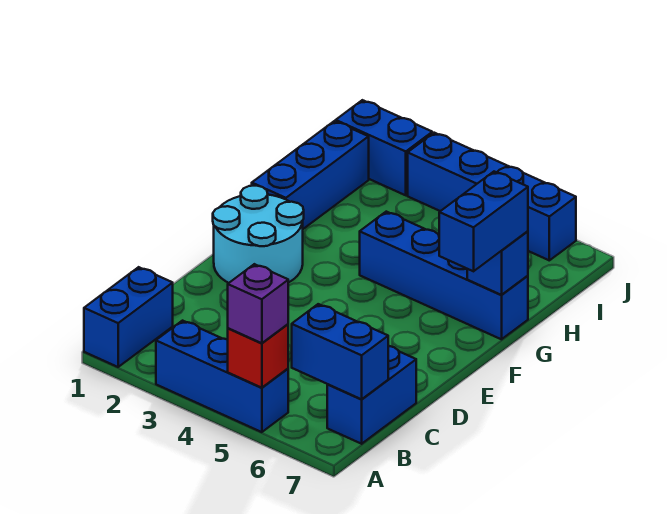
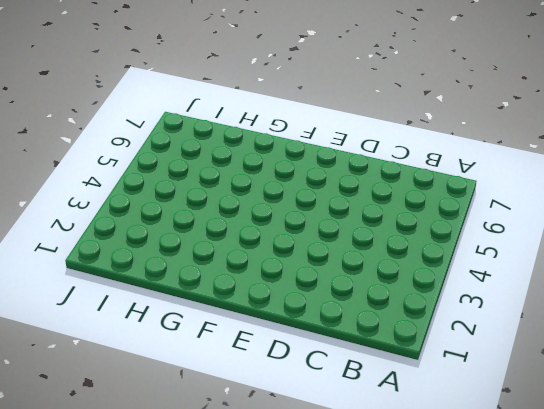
none -> blue brick A1:B1 level 1
none -> blue brick A3:A5 level 1
none -> blue brick B7:C7 level 1

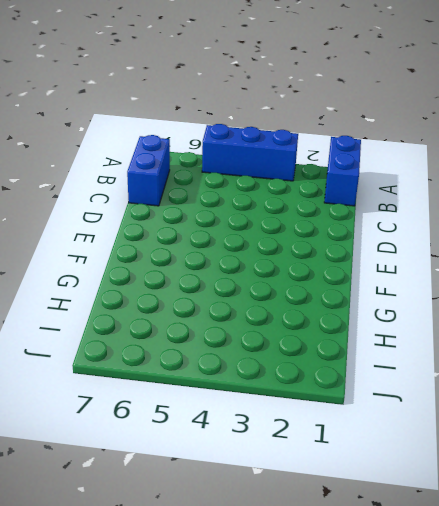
none -> cyan round brick E1:F2 level 1
none -> blue brick G1:I1 level 1
none -> blue brick G4:G7 level 1

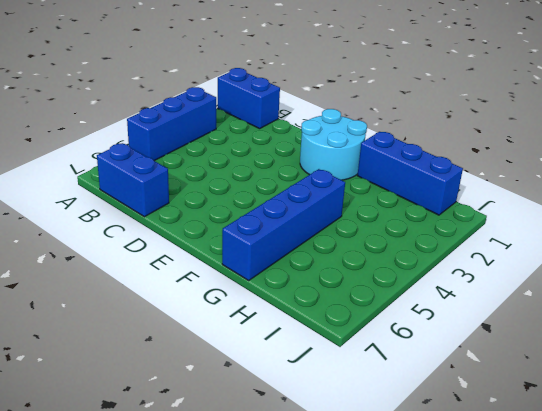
none -> blue brick J1:J2 level 1
none -> blue brick J3:J6 level 1
none -> red brick A5 level 2

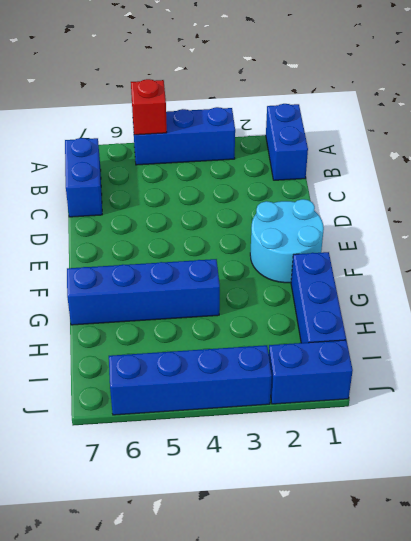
none -> blue brick B6:B7 level 2
none -> blue brick G7 level 2
none -> purple brick A5 level 3

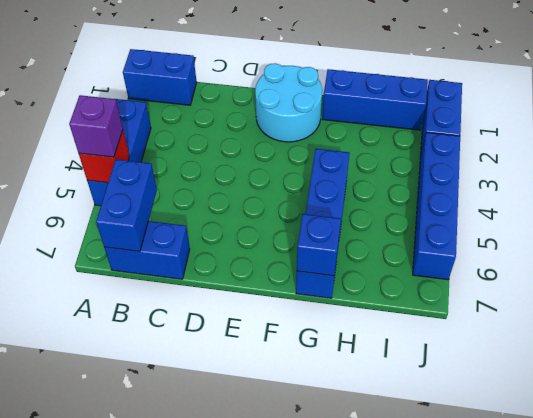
none -> blue brick F7:G7 level 3

